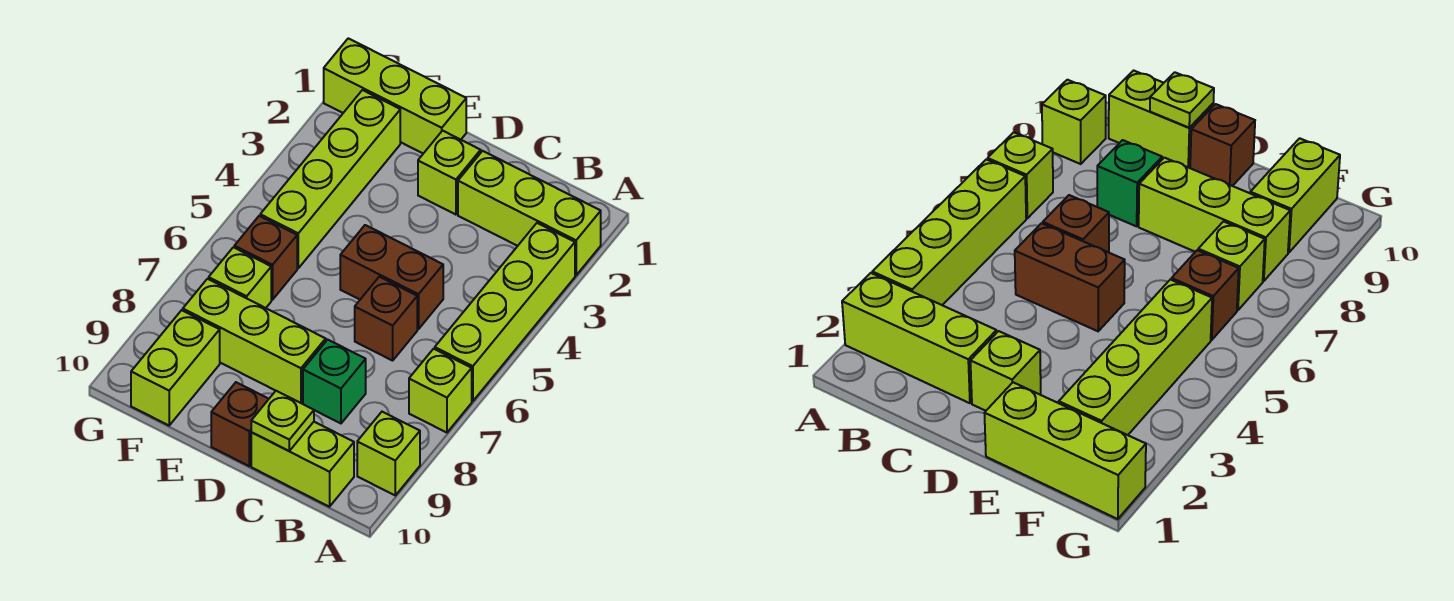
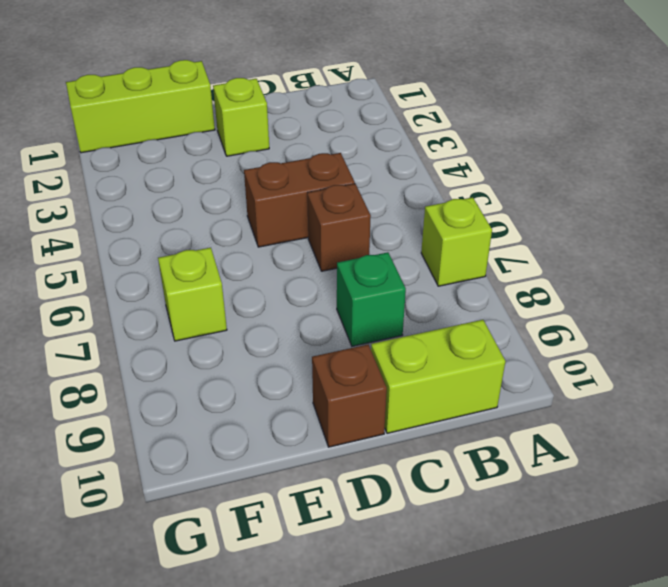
none -> lime brick A2:C2 level 1
none -> lime brick A3:A6 level 1
none -> lime brick A9 level 1

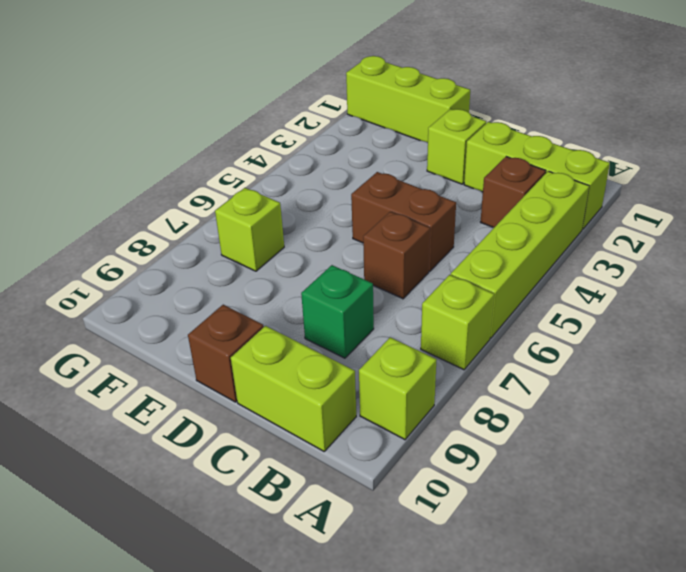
brown brick B3 level 1 -> brown brick F6 level 1
none -> lime brick D8:F8 level 1
none -> lime brick F2:F5 level 1
none -> lime brick F9:F10 level 1

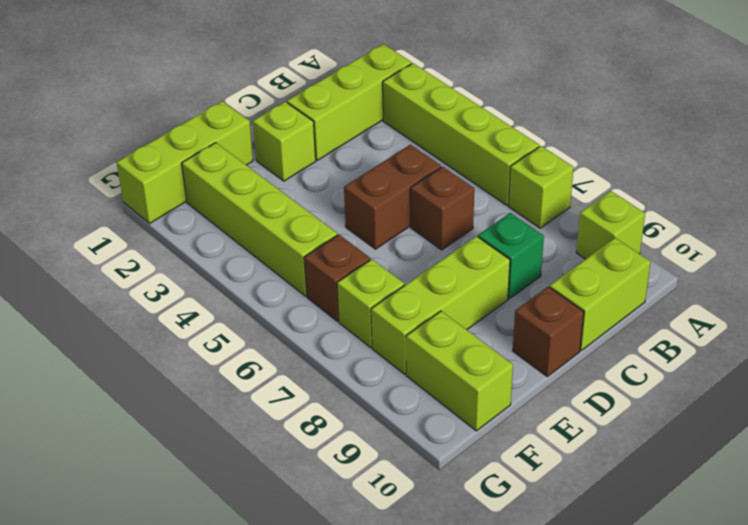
none -> lime plate C10 level 2

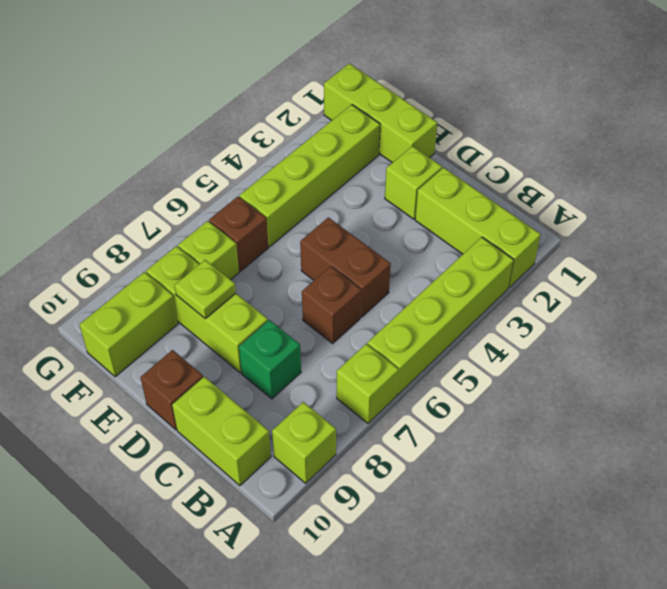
lime plate E8 level 2 -> lime plate C10 level 2

